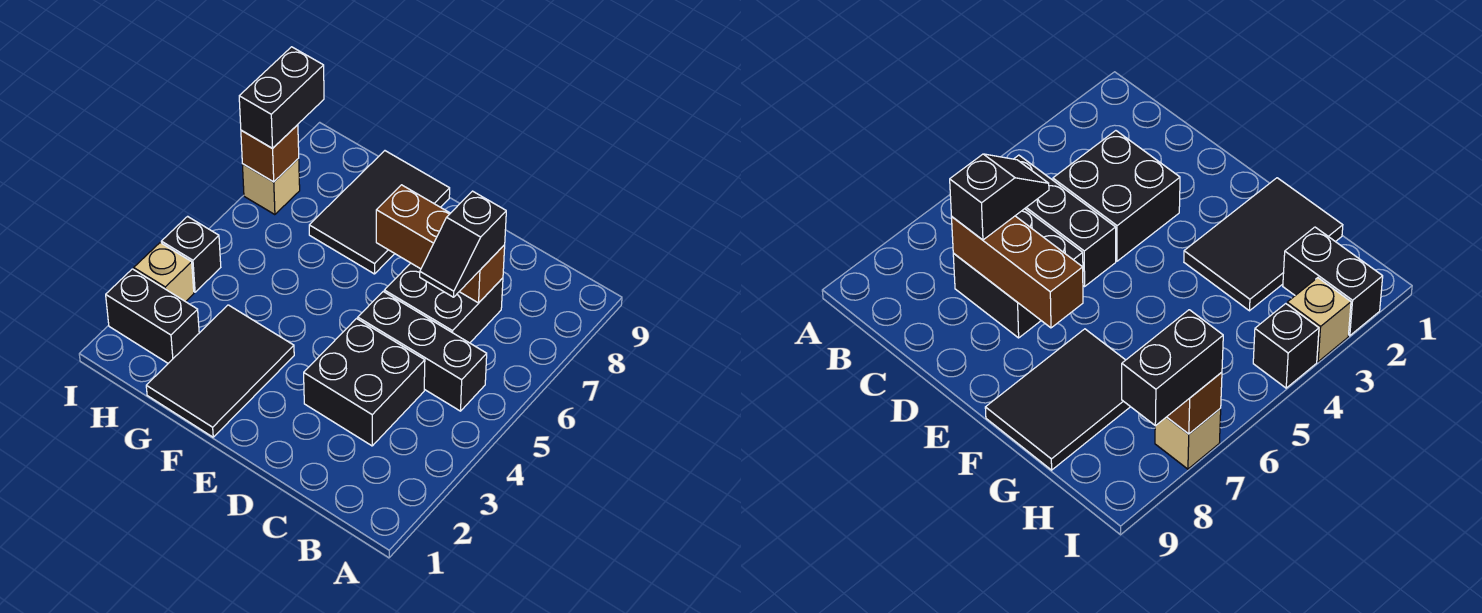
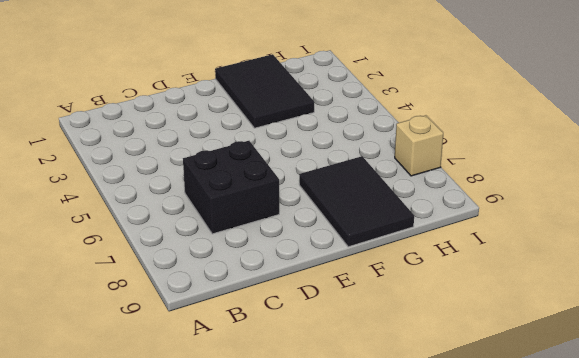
none -> black brick B5:D5 level 1
none -> black brick C3:D4 level 1
none -> black brick H2:I2 level 1

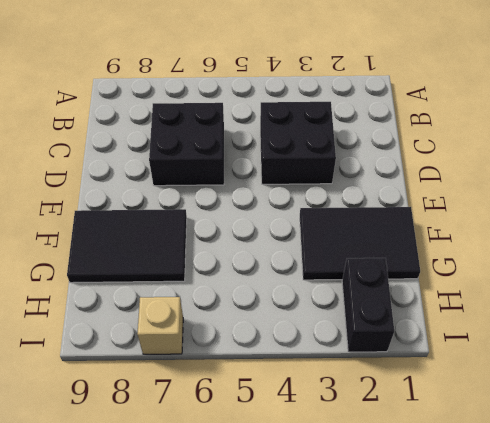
none -> black brick B5:D5 level 1
none -> tan brick I3 level 1
none -> black brick I4 level 1

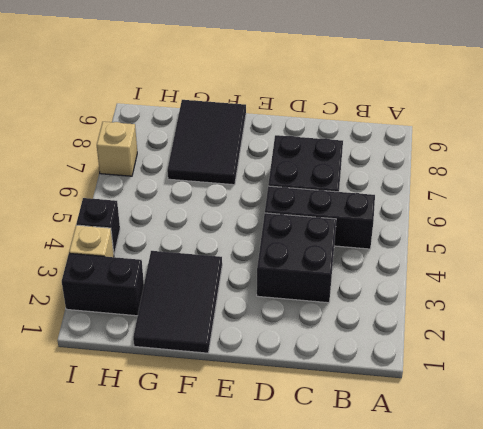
none -> brown brick C7:E7 level 2
none -> brown brick I7 level 2
none -> black slope C6:C7 level 3 top 7

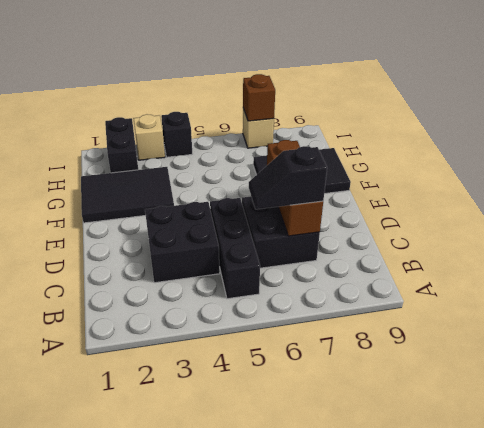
none -> black brick I7:I8 level 3

